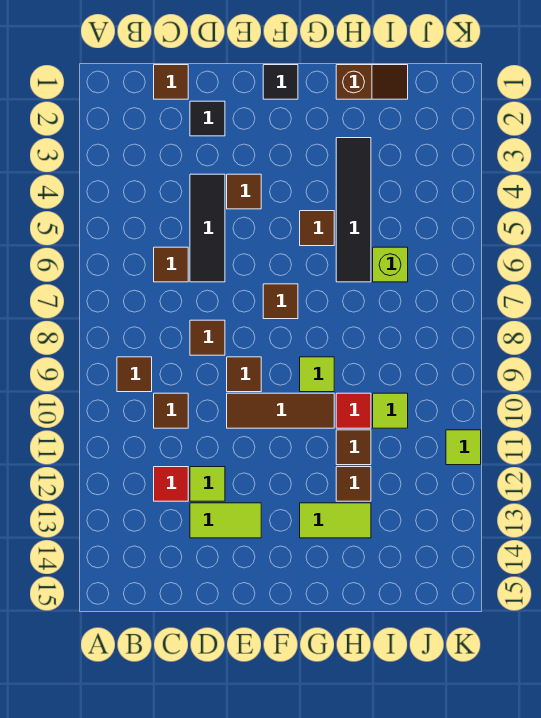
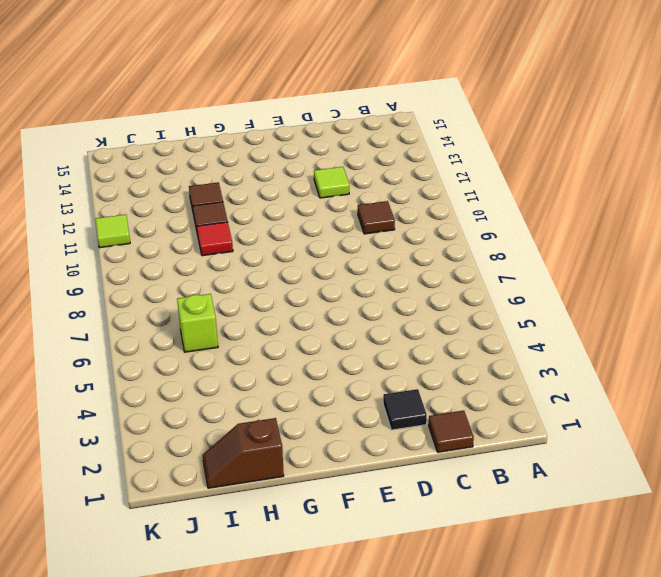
none -> brown tile B9 level 1
none -> brown tile C6 level 1
none -> red tile C12 level 1

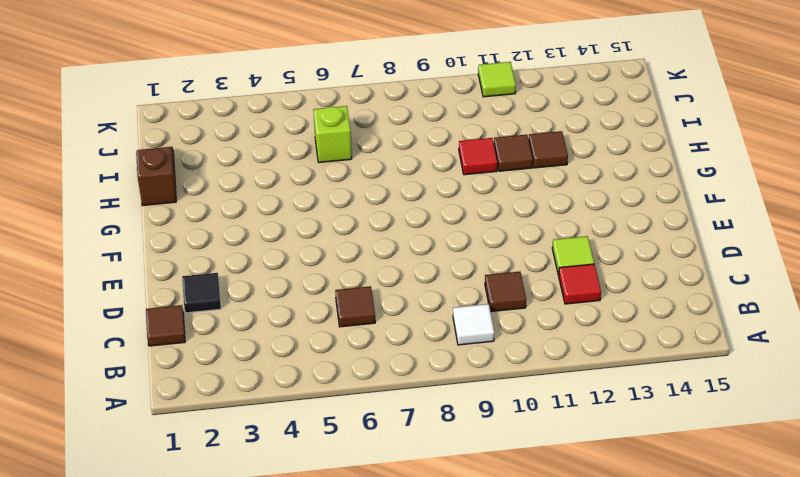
white tile B9 level 1 -> brown tile B9 level 1
none -> black tile D4:D6 level 1
none -> brown tile D8 level 1
none -> lime tile D13:E13 level 1

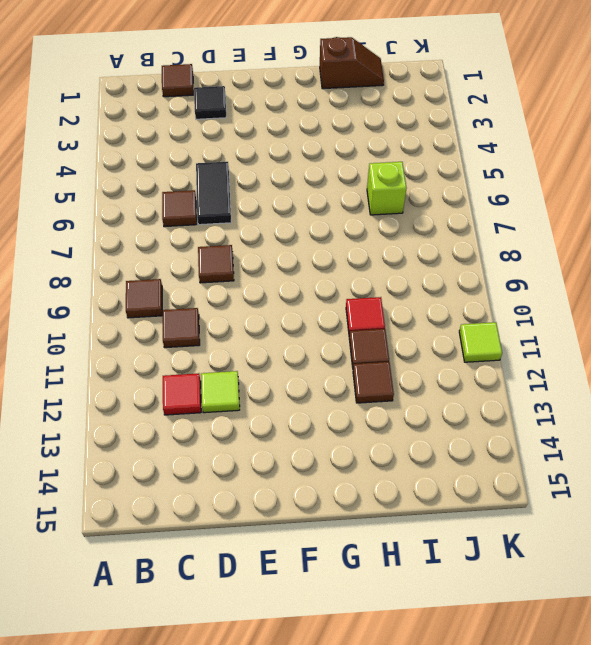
black tile D5:D6 level 1 -> black tile D4:D6 level 1
none -> lime tile D13:E13 level 1
none -> brown tile E4 level 1
none -> brown tile E9 level 1

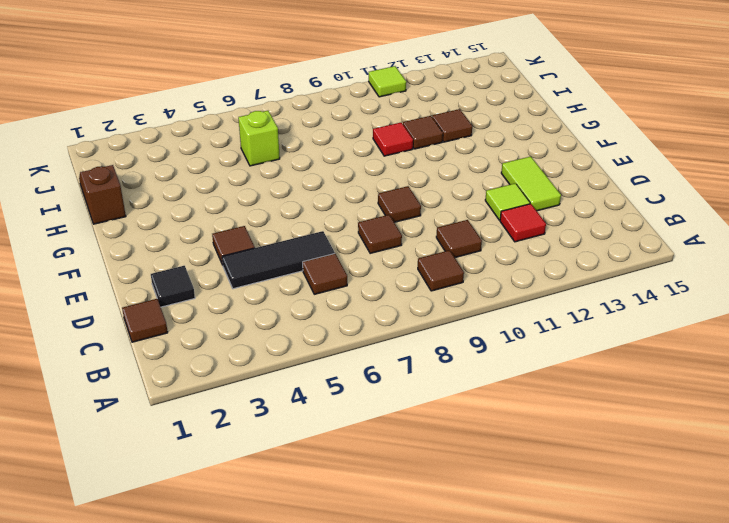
none -> brown tile E10:G10 level 1
none -> black tile F1 level 1
none -> brown tile F7 level 1

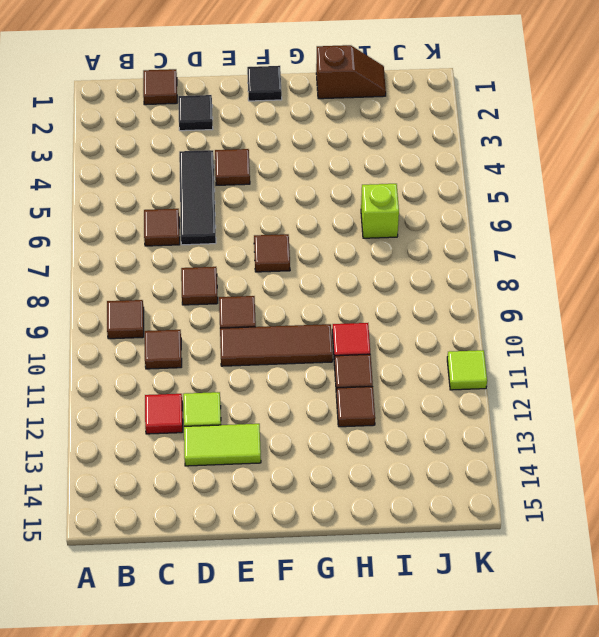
none -> brown tile G5 level 1
none -> lime tile G9 level 1
none -> lime tile G13:H13 level 1

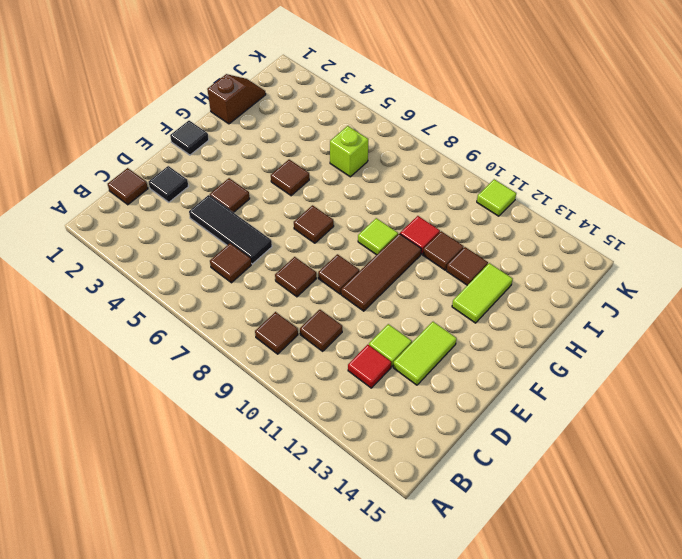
none -> black tile H3:H6 level 1
none -> lime tile I10 level 1

